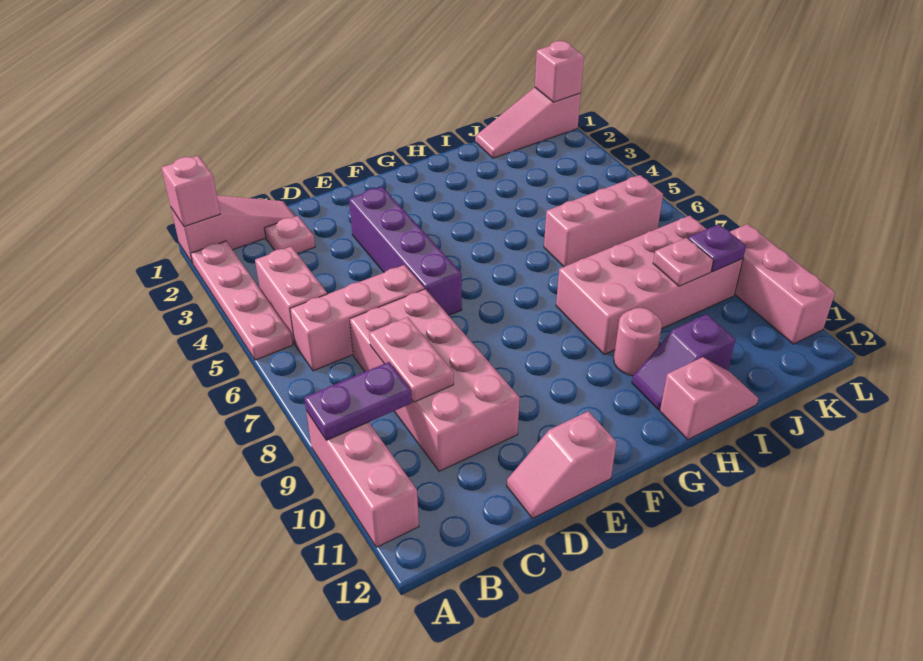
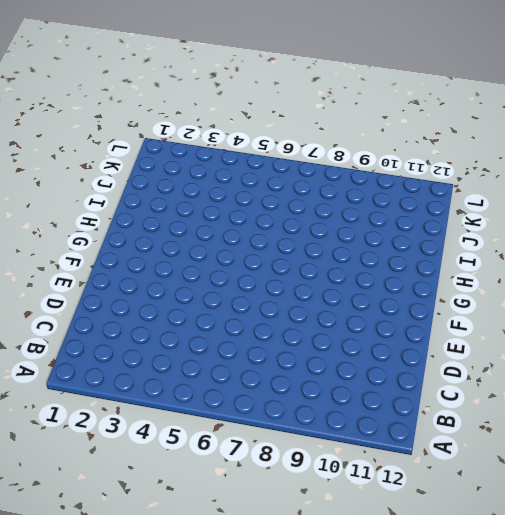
none -> pink slope A1:C1 level 1 top A
none -> pink plate A2:A5 level 1
none -> pink brick A9:A11 level 1

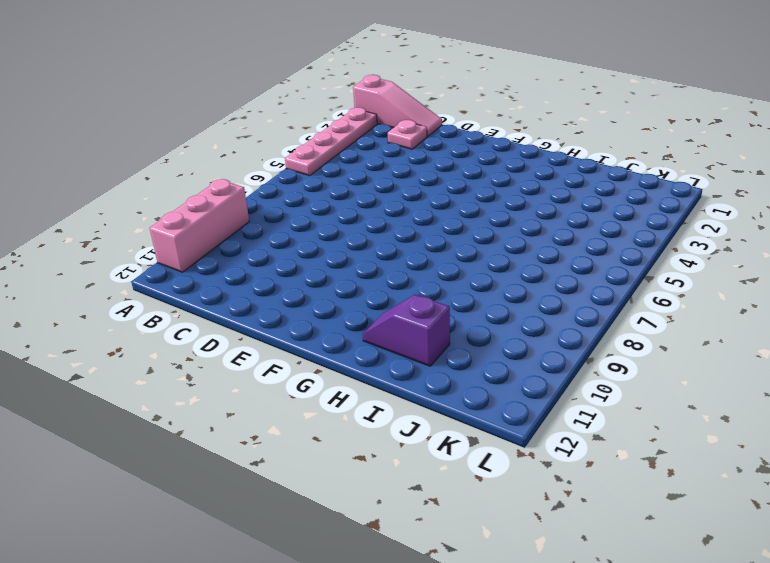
none -> pink brick B4:B5 level 1
none -> pink brick B6:D6 level 1
none -> pink brick C7:D10 level 1

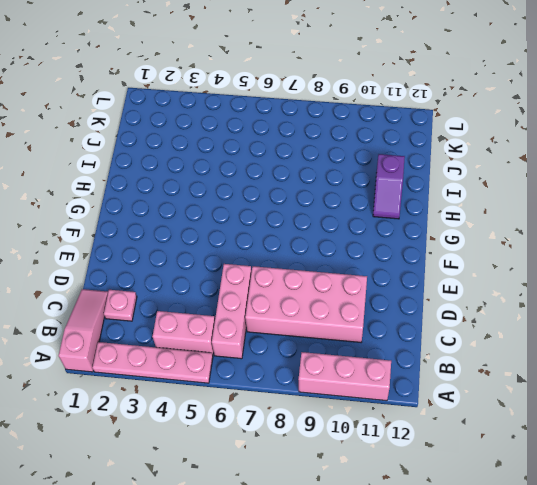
none -> pink slope D12:E12 level 1 top E
none -> purple brick E3:E6 level 1
none -> pink brick H8:K9 level 1

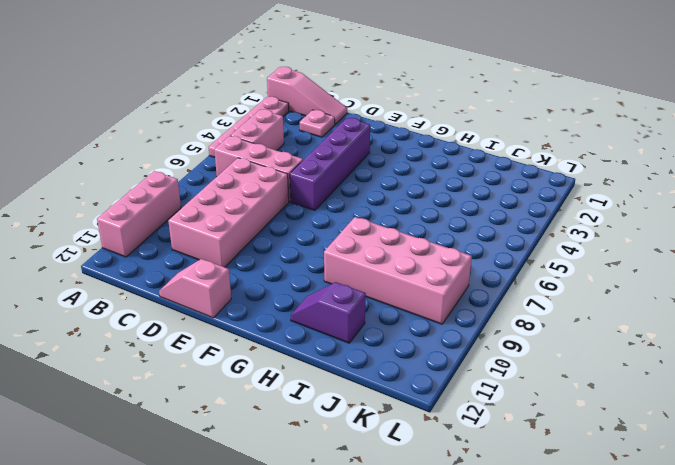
none -> pink round brick H10 level 1
none -> pink slope H12:I12 level 1 top H
none -> pink brick I6:K6 level 1

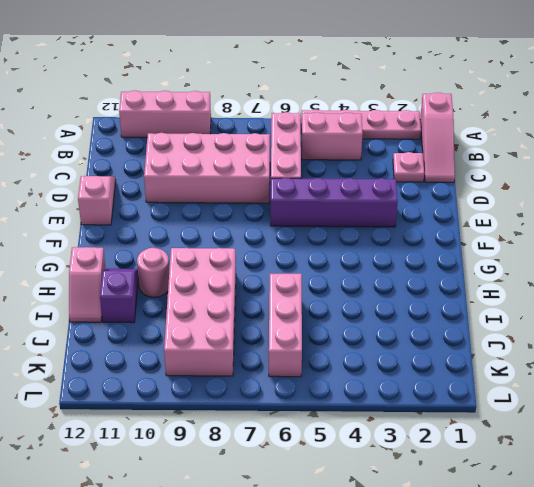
none -> pink slope J1:L1 level 1 top L
none -> pink brick L9:L11 level 1
none -> pink brick A1 level 2

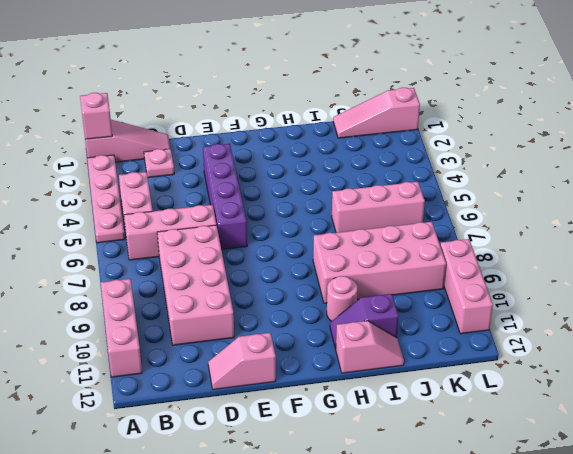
none -> purple plate A9:B9 level 2
none -> pink plate C8:C9 level 2
none -> pink plate J9 level 2

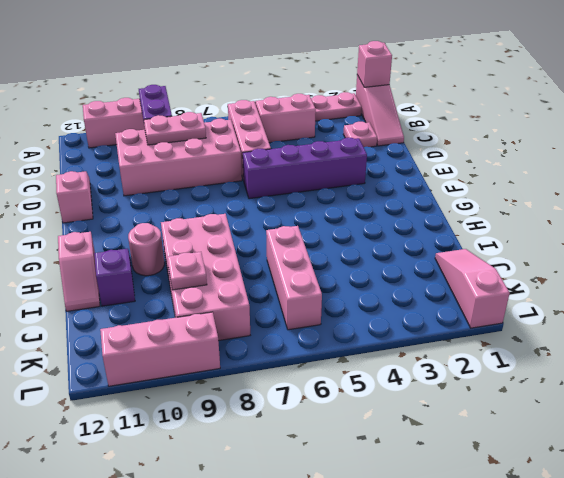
none -> purple plate K9 level 2
none -> pink brick L1 level 2

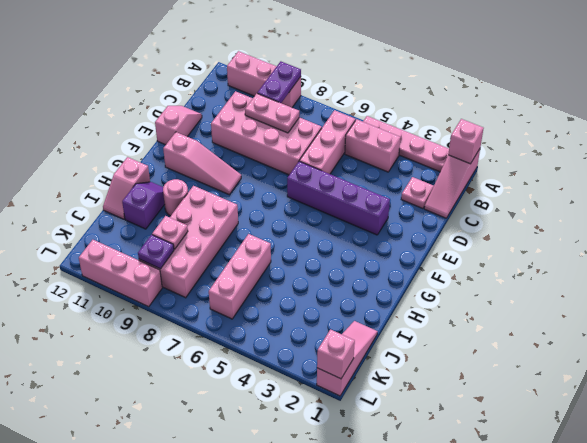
pink slope F9:F11 level 1 top 11 -> none

